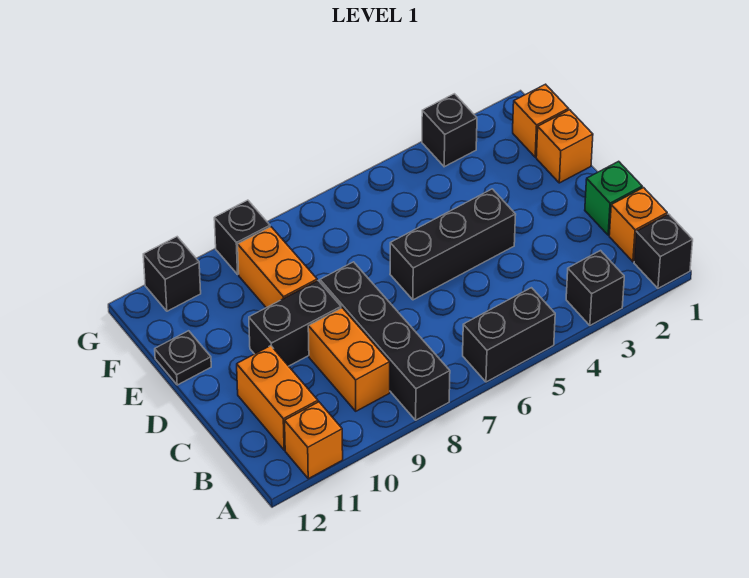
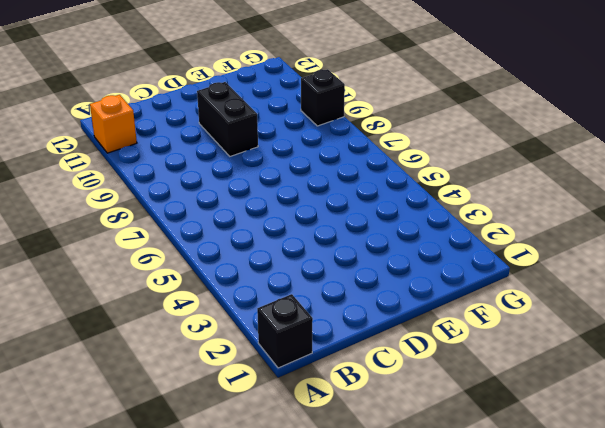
none -> black brick A3 level 1
none -> black brick A5:A6 level 1
none -> black brick A8:D8 level 1

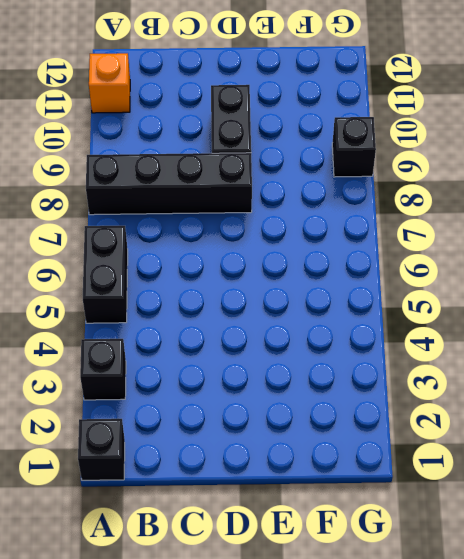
none -> orange brick B1 level 1
none -> orange brick B9:C9 level 1
none -> orange brick B11:C11 level 1

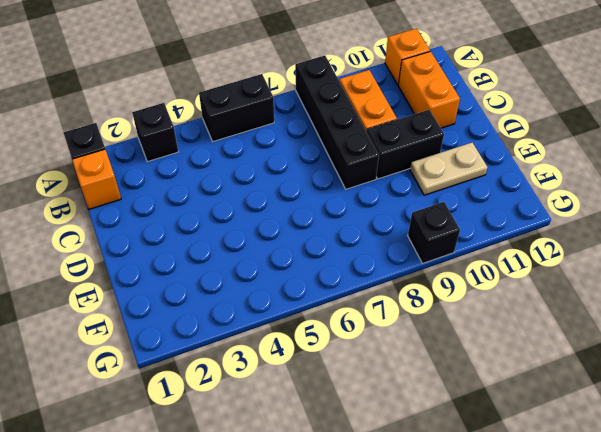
tan plate E10:E11 level 1 -> none
none -> green brick C1 level 1
none -> black brick D4:D6 level 1
none -> orange brick E1 level 1

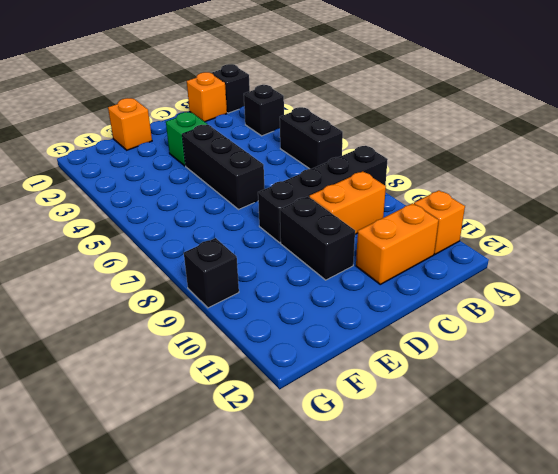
green brick D3 level 1 -> green brick C1 level 1
none -> orange brick E9:F9 level 1
none -> black plate E12 level 1
none -> orange brick F1 level 1

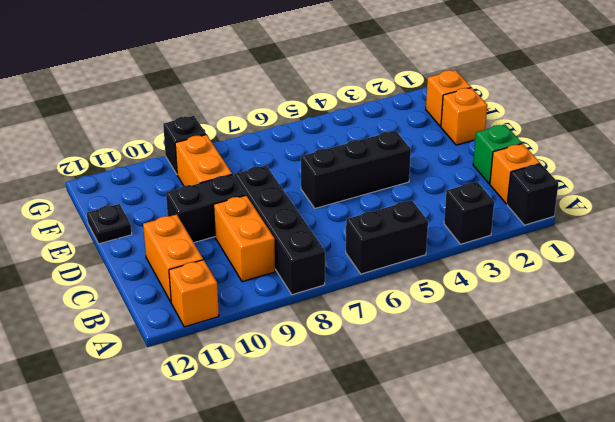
none -> black brick G3 level 1
none -> black brick G11 level 1

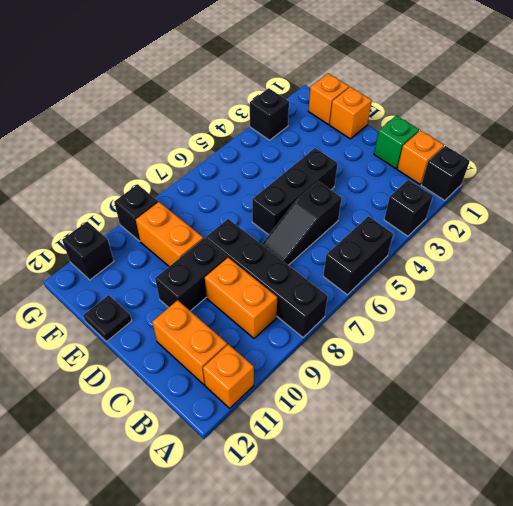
black slope C5:C7 level 1 top 5 -> none

